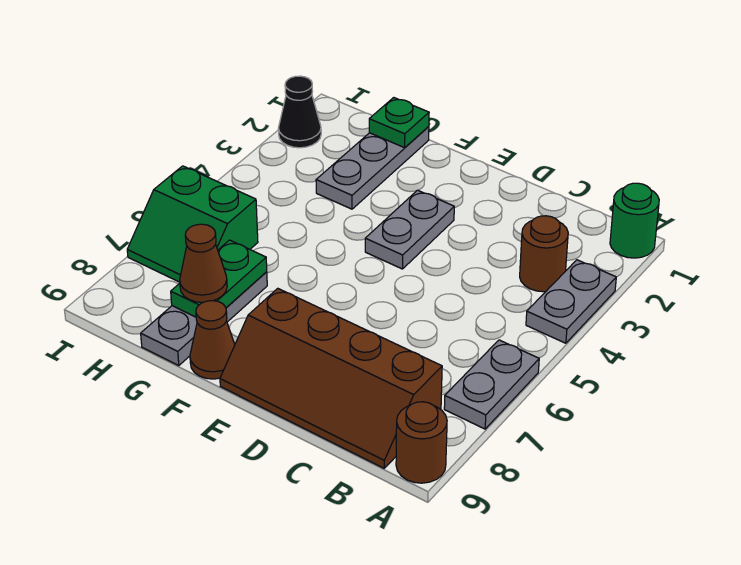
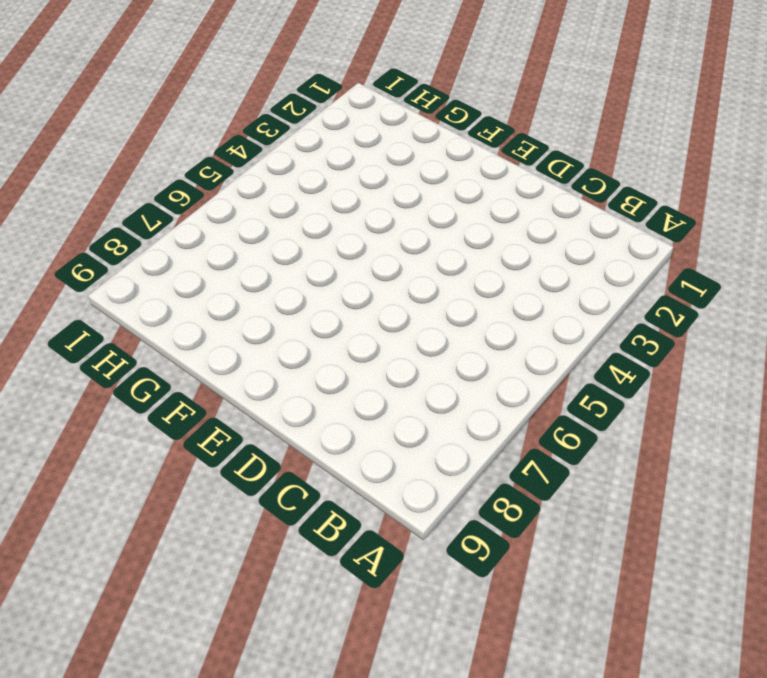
none -> green round brick A1 level 1
none -> grey plate A3:A4 level 1
none -> grey plate A6:A7 level 1

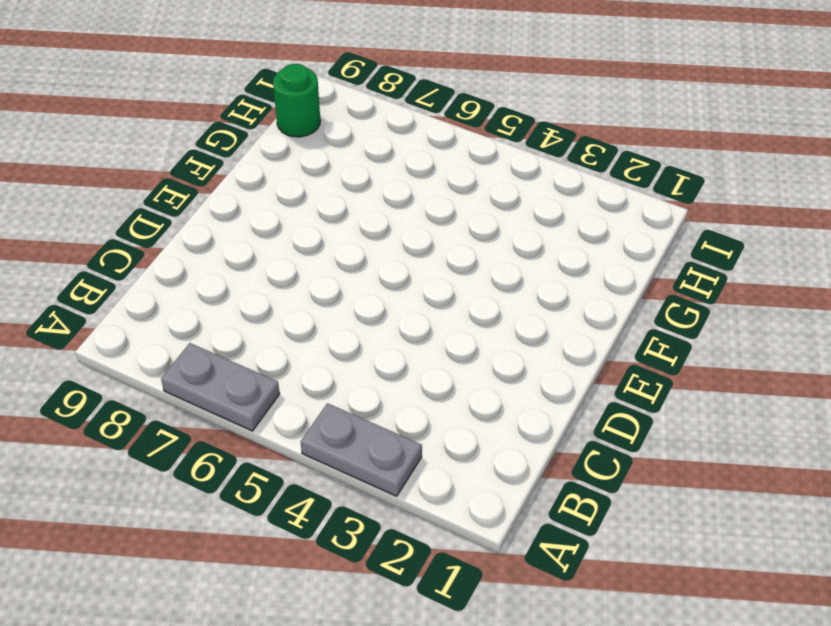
green round brick H9 level 1 -> green round brick A1 level 1
none -> brown round brick A9 level 1
none -> brown round brick B3 level 1
none -> brown slope B8:E9 level 1 top 8

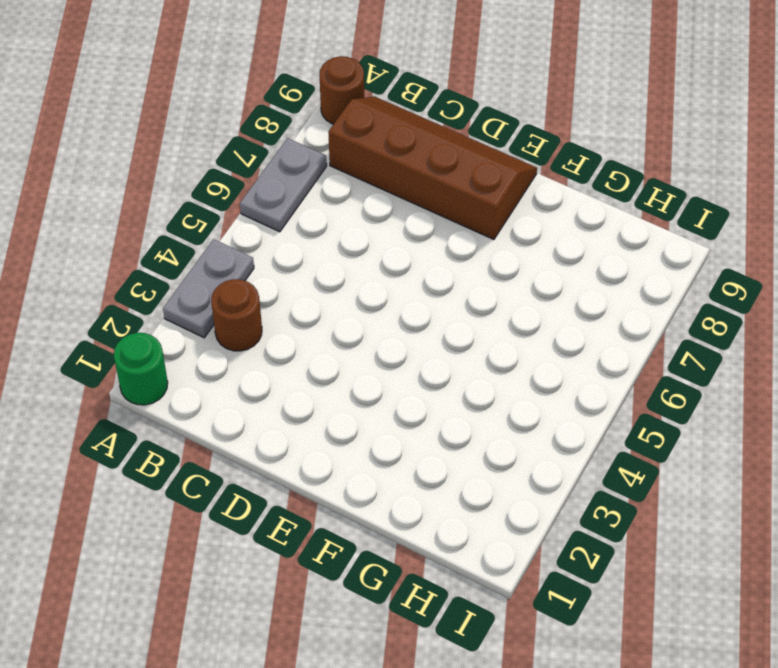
none -> grey plate E3:E4 level 1
none -> brown cone F9 level 1
none -> grey plate G1:G3 level 1

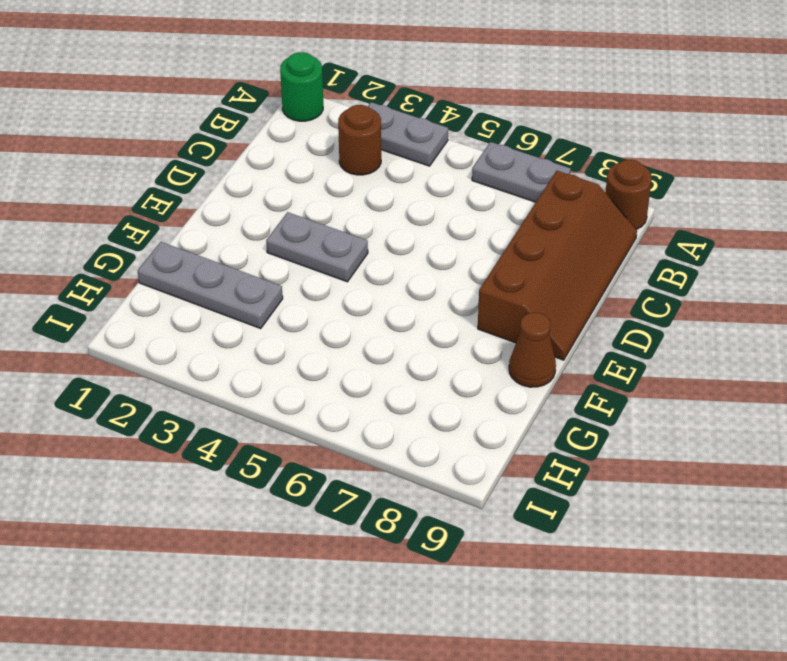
none -> grey plate G7:G9 level 1
none -> green slope H6:I7 level 1 top 6
none -> black cone I2 level 1

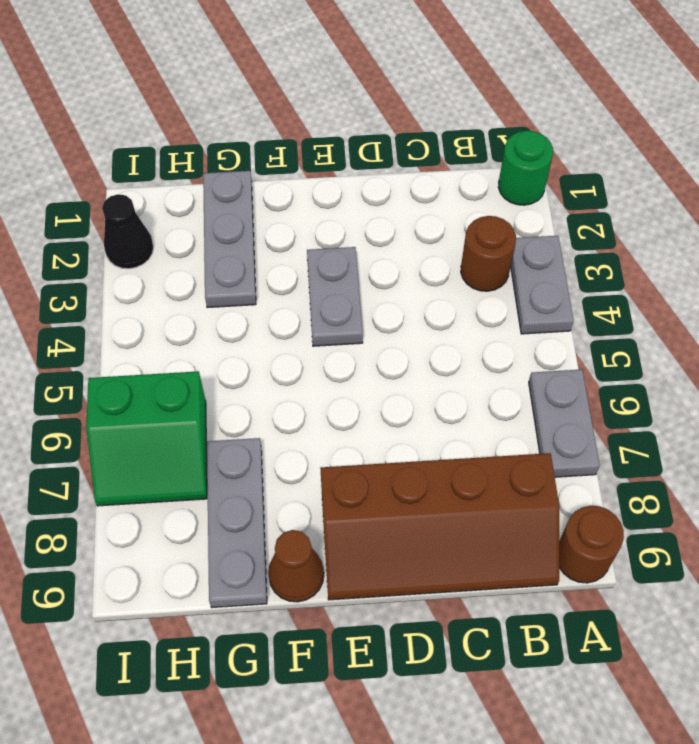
none -> green plate G1 level 2
none -> green plate G7:G8 level 2
none -> brown cone G8 level 3

